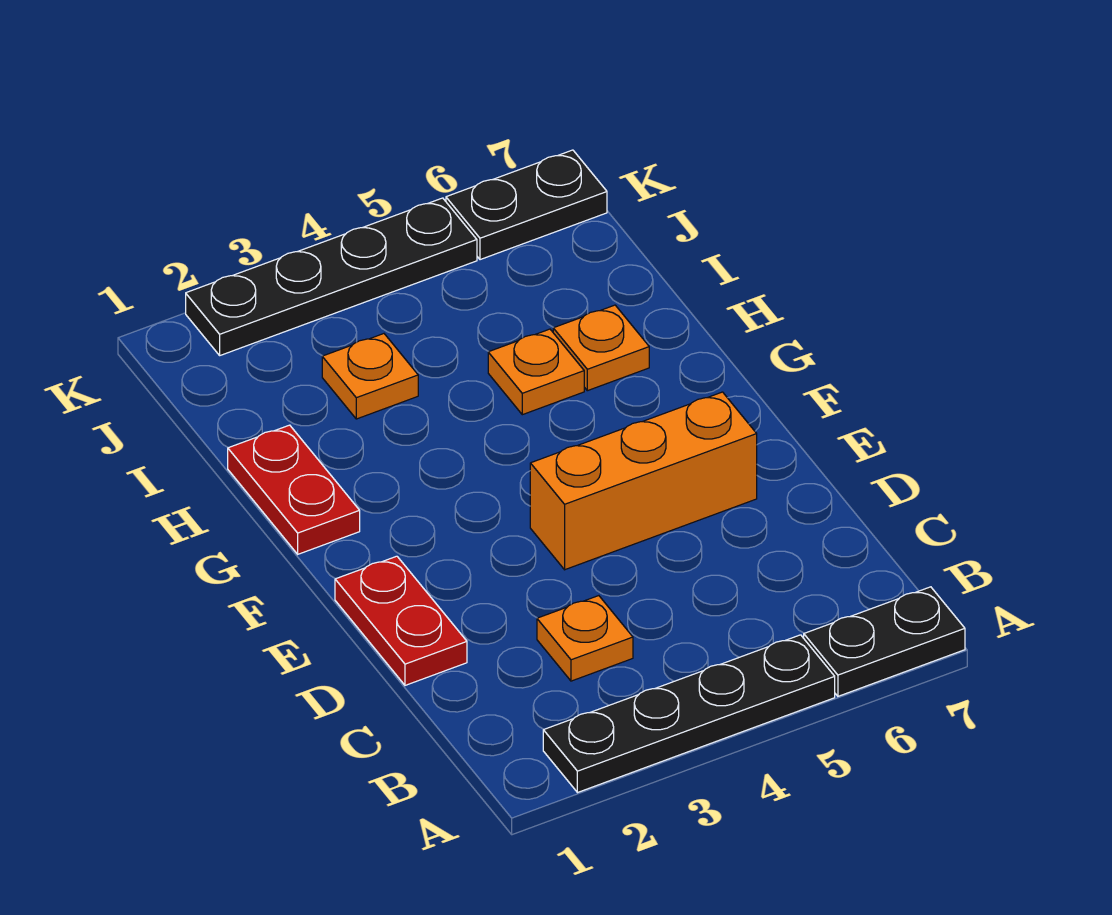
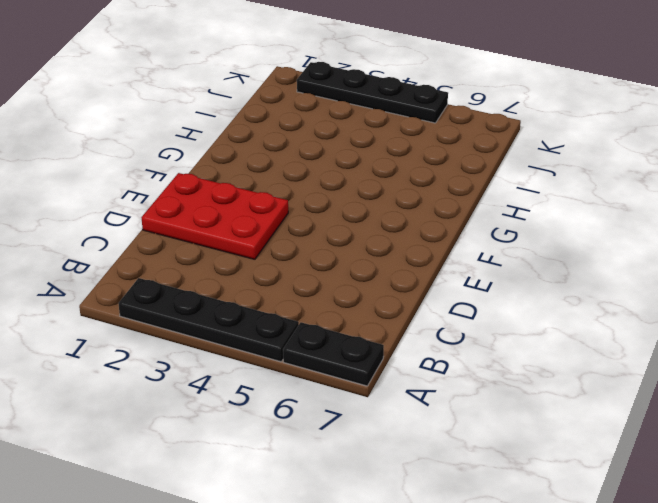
red plate D1:E3 level 1 -> red plate D1:E1 level 1
none -> orange plate C3 level 1
none -> orange brick E4:E6 level 1

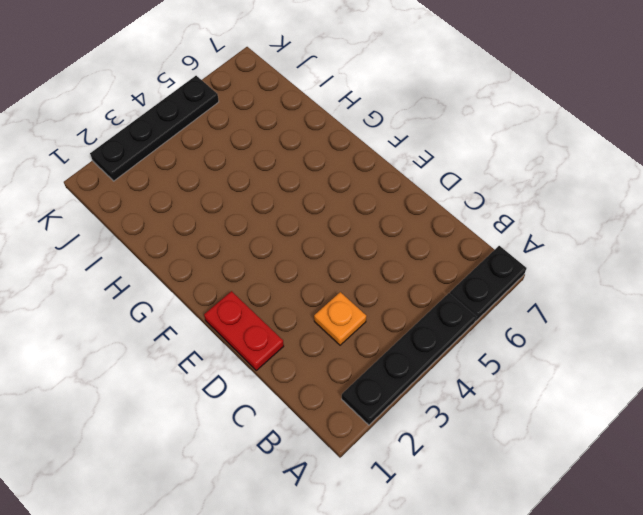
none -> orange brick E4:E6 level 1
none -> red plate G1:H1 level 1

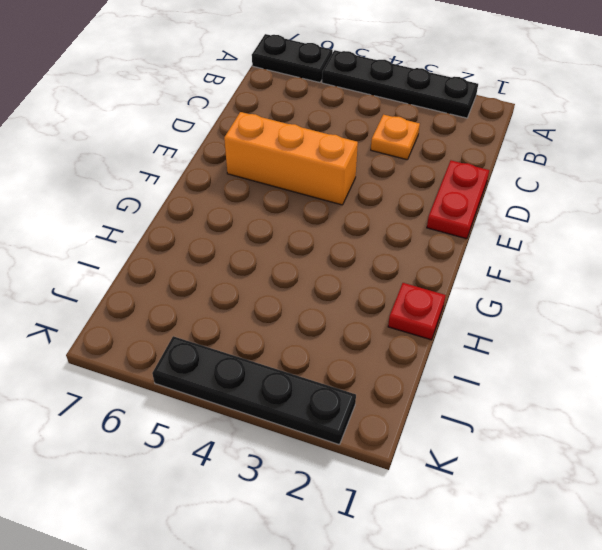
red plate H1 level 1 -> red plate G1:H1 level 1
none -> orange plate H5 level 1
none -> orange plate H6 level 1

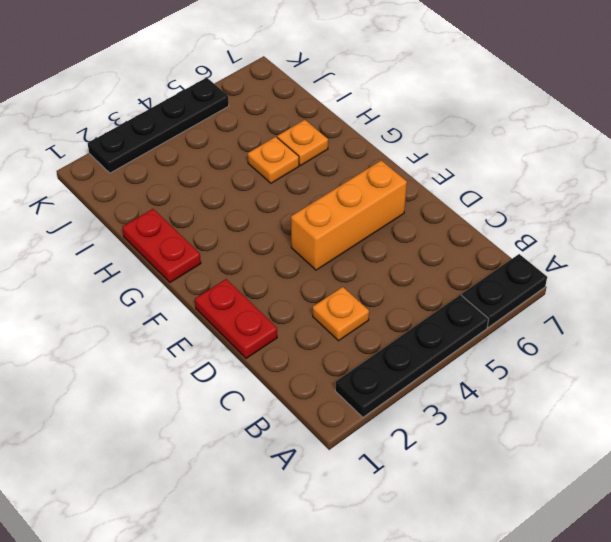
none -> orange plate I3 level 1
none -> black plate K6:K7 level 1

